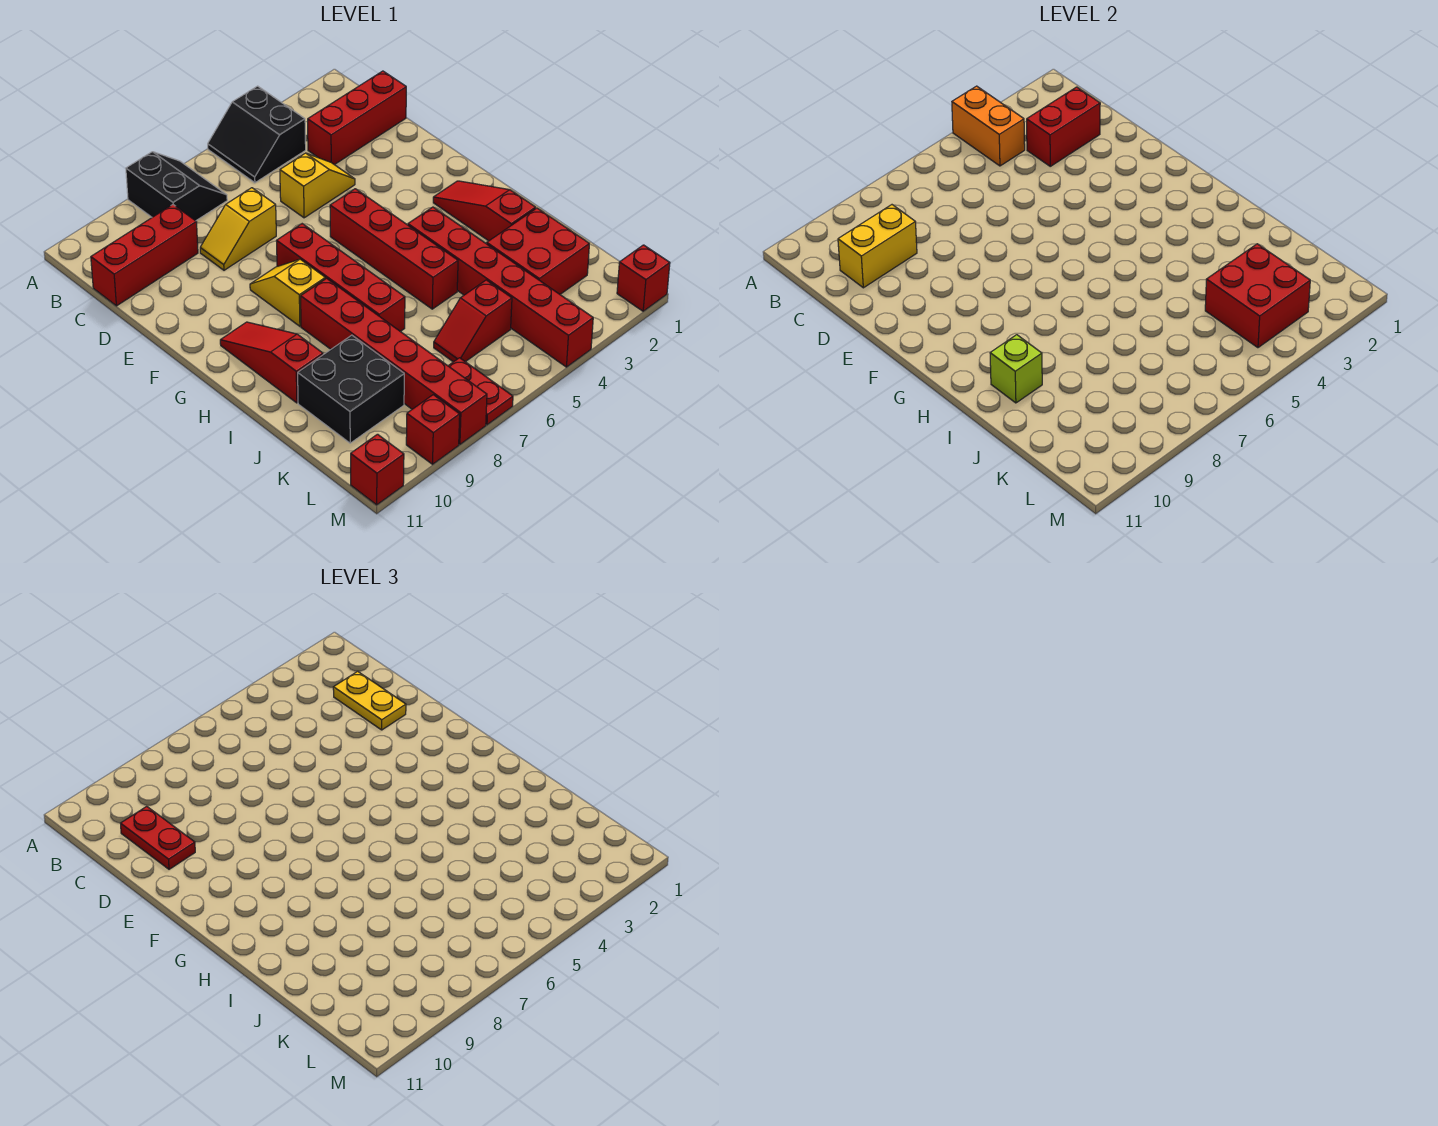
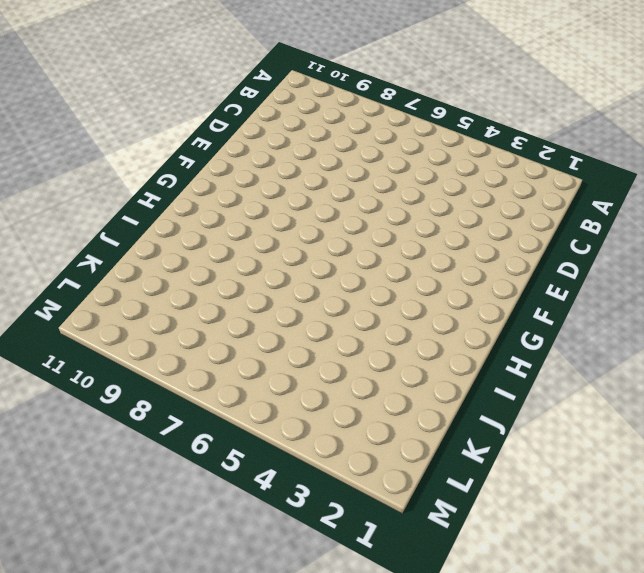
none -> black slope A4:B5 level 1 top 4
none -> black slope A7:B8 level 1 top 8
none -> red brick C1:C3 level 1

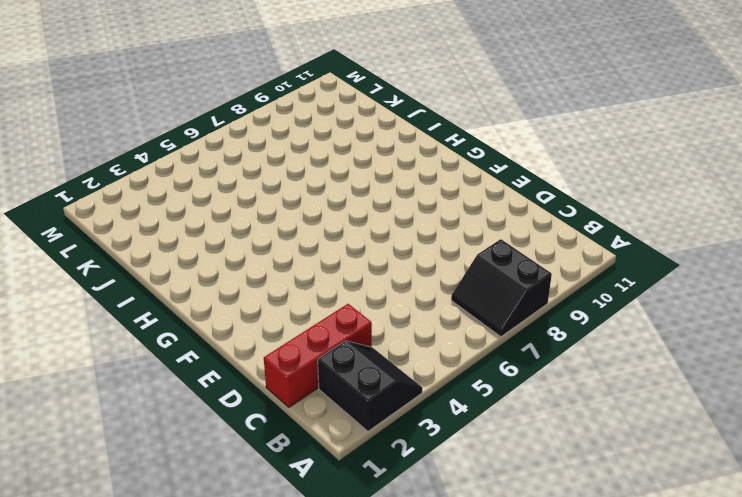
black slope A2:B3 level 1 top 2 -> black slope A4:B5 level 1 top 4
none -> red brick C9:C11 level 1
none -> yellow slope D4:D5 level 1 top 5
none -> yellow slope D7:D8 level 1 top 7

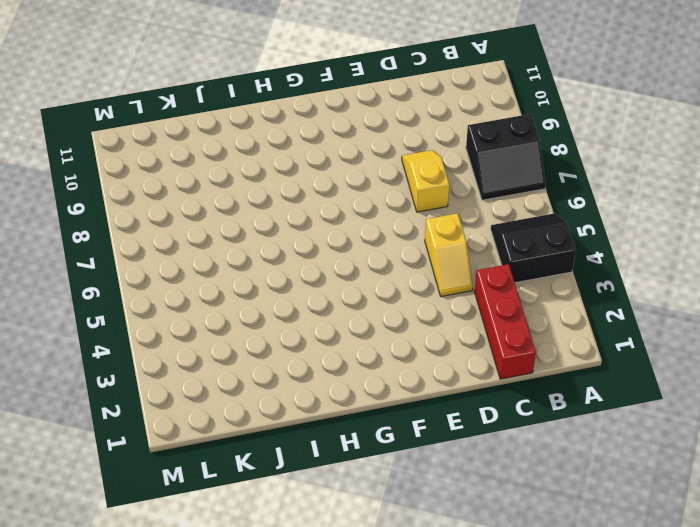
none -> red brick C9:C11 level 1
none -> red brick F5:I5 level 1
none -> red brick F7:I7 level 1

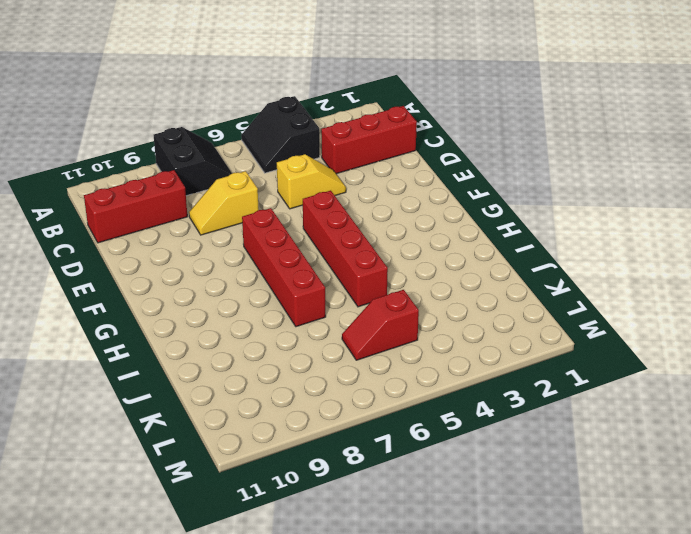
none -> yellow slope F8:G8 level 1 top G
none -> red slope G2:I2 level 1 top I
none -> red slope G10:I10 level 1 top I

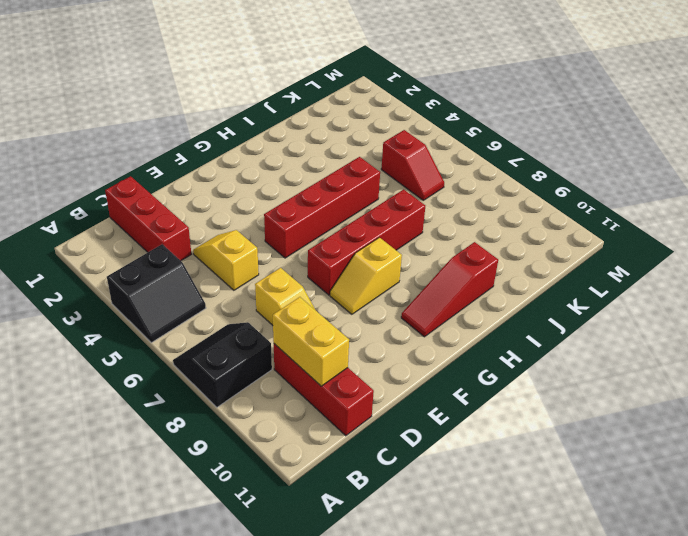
none -> red slope G2:I2 level 1 top I
none -> red brick H4:M4 level 1
none -> red brick H8:M8 level 1

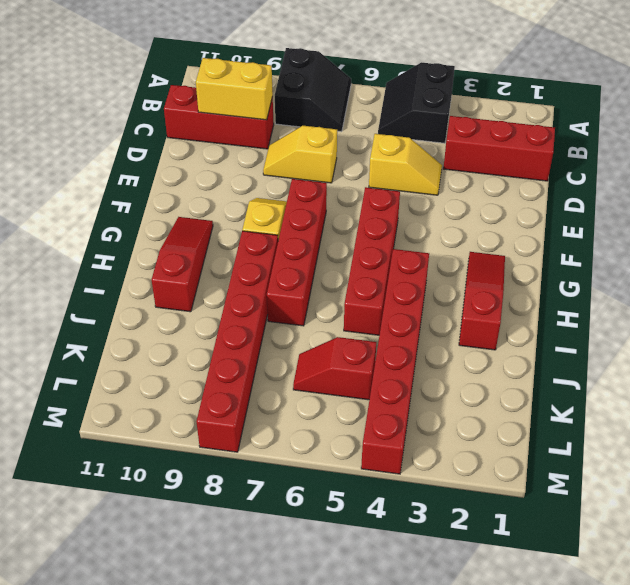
none -> red brick J2:K3 level 1
none -> black brick J9:K10 level 1
none -> red plate L7:M7 level 1

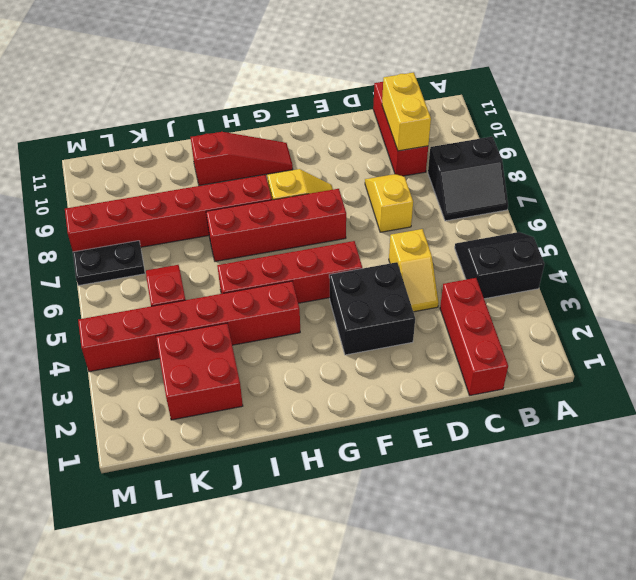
black brick E3:F4 level 1 -> black brick J9:K10 level 1
black plate L7:M7 level 1 -> red plate L7:M7 level 1
none -> red slope G2:I2 level 1 top I
none -> red brick M1 level 1
none -> red brick M9 level 1

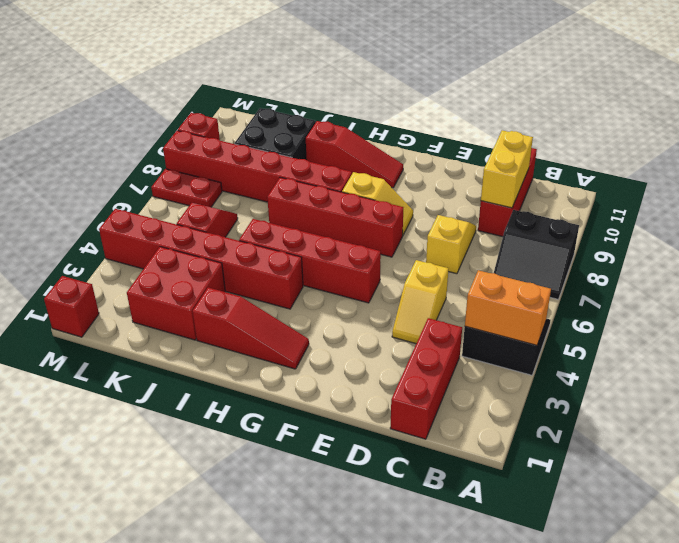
none -> red brick M11 level 1
none -> red brick C2:C3 level 2
none -> lime brick I10 level 2

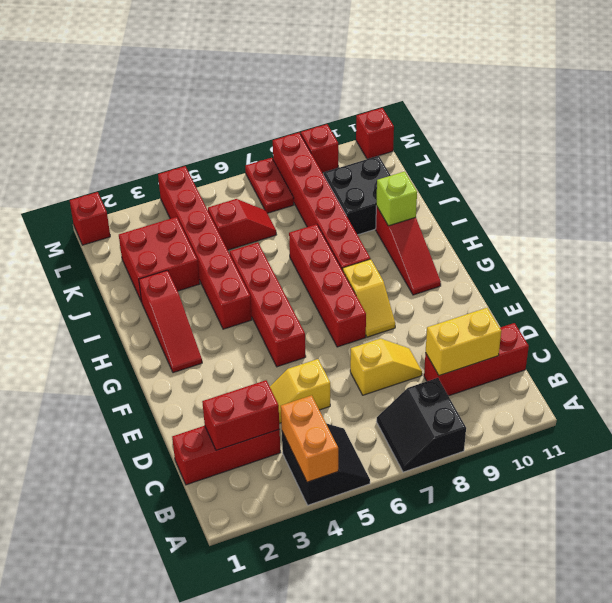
none -> red brick K3:L4 level 2
none -> yellow plate C2:D2 level 3
none -> red plate C10:D10 level 3

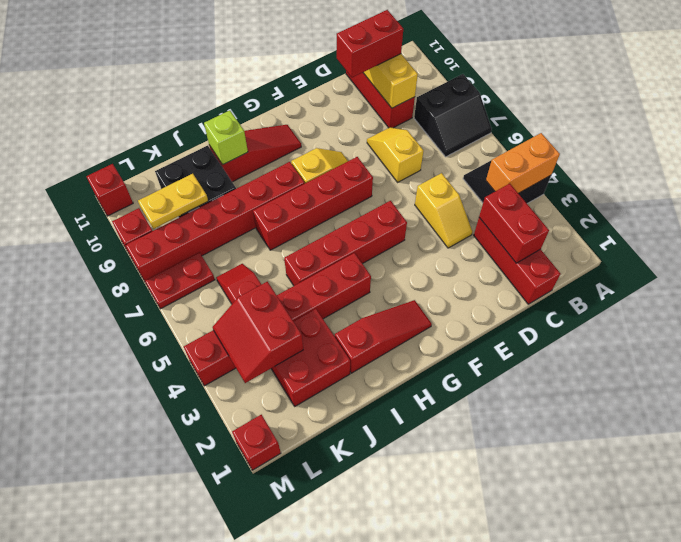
red brick C10:D10 level 3 -> red plate C10:D10 level 3
red slope K3:L4 level 2 top K -> red brick K3:L4 level 2
yellow plate K9:L9 level 2 -> yellow plate C2:D2 level 3

